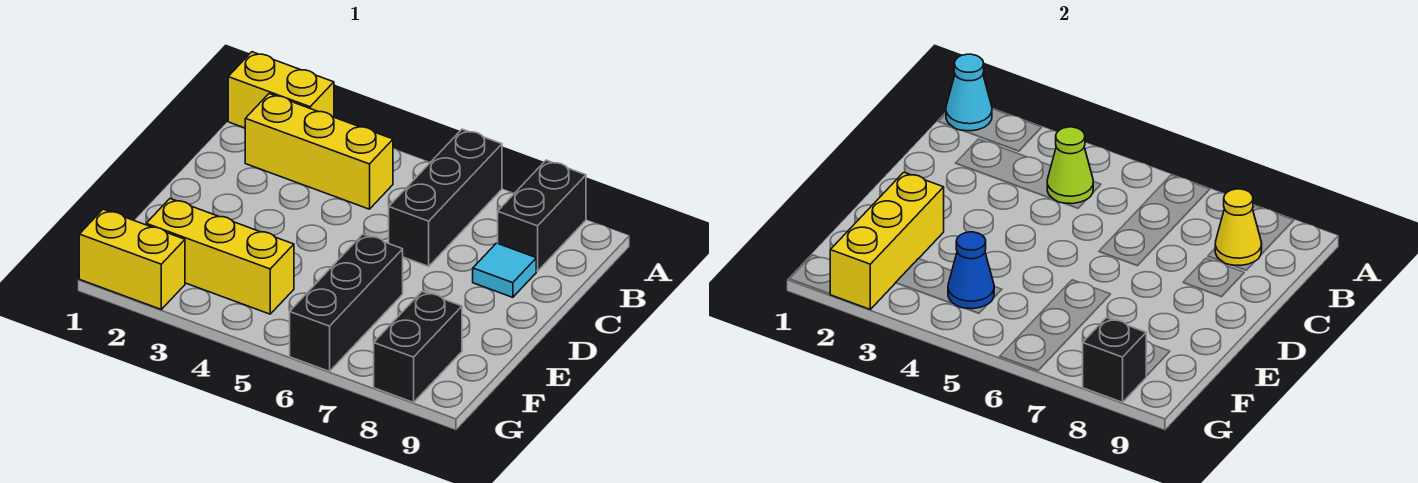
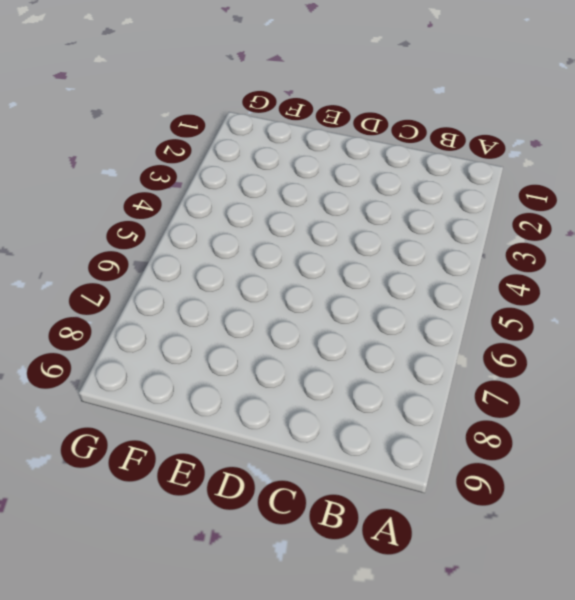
none -> yellow brick A1:A2 level 1
none -> black brick A6:C6 level 1
none -> black brick A8:B8 level 1

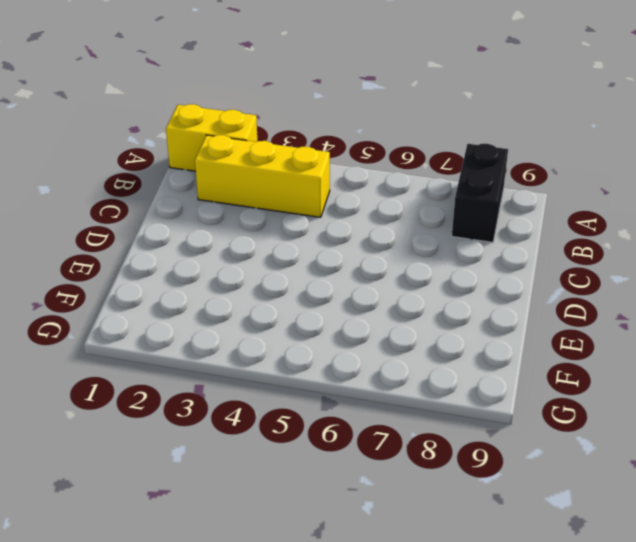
none -> black brick A6:C6 level 1
none -> cyan tile C8 level 1
none -> black brick E6:G6 level 1

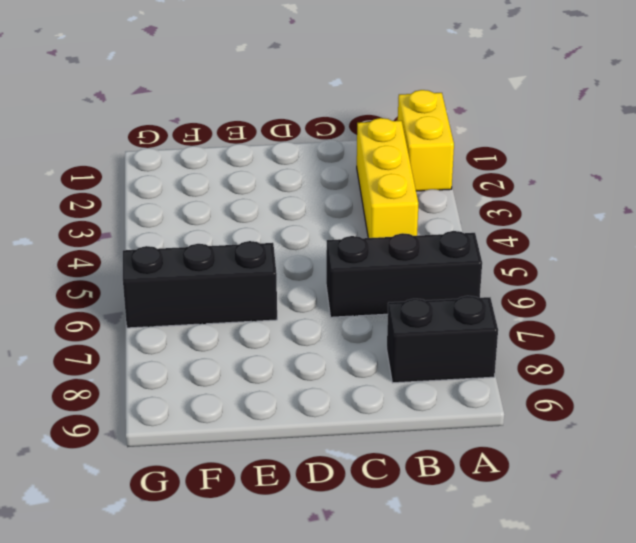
none -> cyan tile C8 level 1
none -> yellow brick F2:F4 level 1
none -> black brick F8:G8 level 1

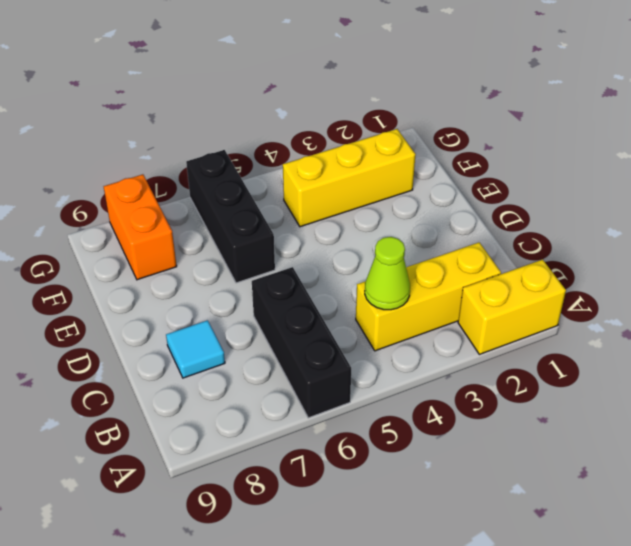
orange brick F8:G8 level 1 -> black brick F8:G8 level 1
none -> black brick A8:B8 level 1
none -> yellow brick G1:G2 level 1
none -> cyan cone A1 level 2

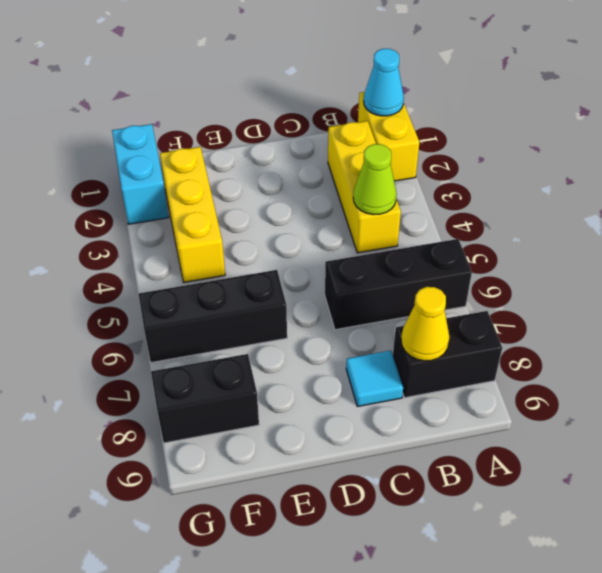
cyan brick G1:G2 level 1 -> yellow brick G1:G2 level 1
none -> yellow brick E2:G2 level 2
none -> blue cone F4 level 2
none -> black brick G8 level 2

